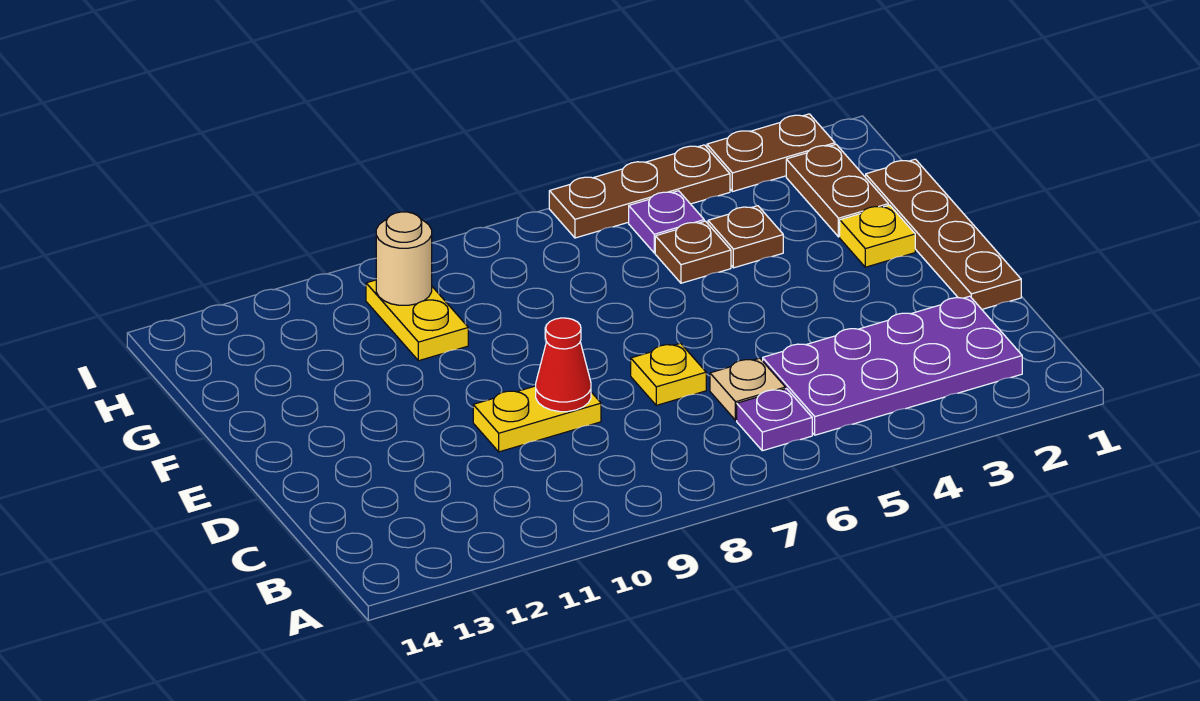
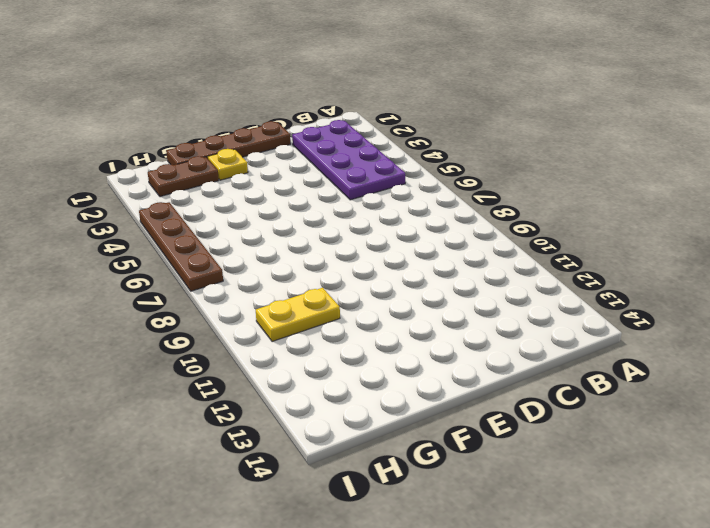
brown plate I4:I7 level 1 -> brown plate I4:I6 level 1
none -> purple plate B6 level 1
none -> tan plate C6 level 1
none -> yellow plate D7 level 1

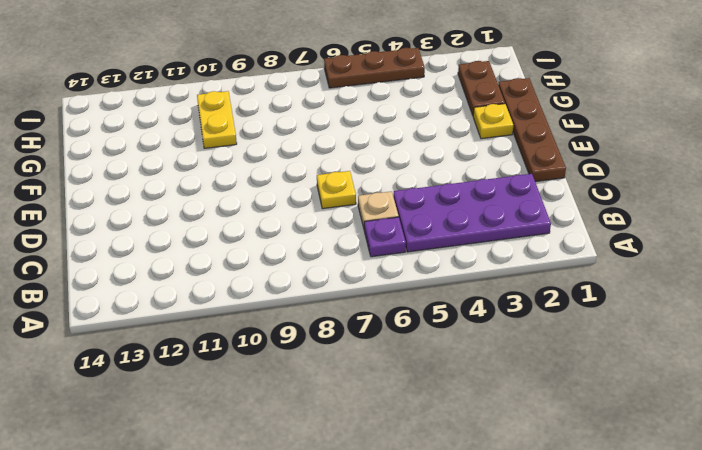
none -> yellow plate D9:D10 level 1
none -> brown plate G4 level 1
none -> brown plate G5 level 1

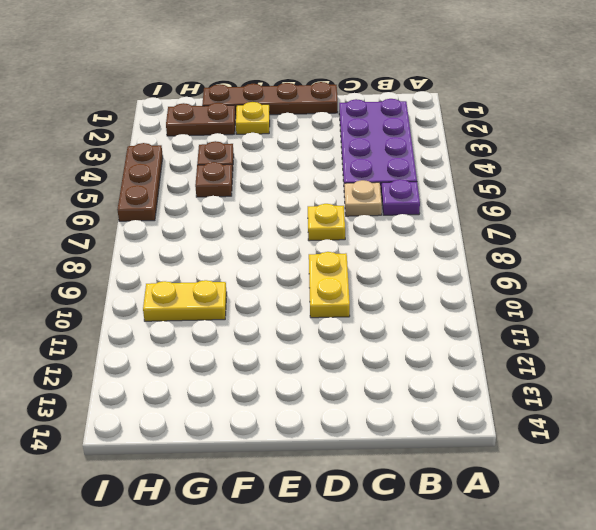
none -> purple plate H5 level 1
none -> brown plate I2:I3 level 1
none -> red cone D9 level 2

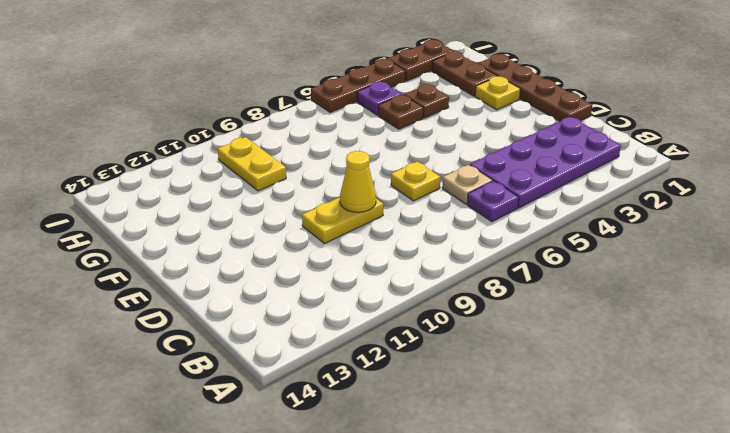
yellow cone D9 level 2 -> red cone D9 level 2
none -> tan round brick H10 level 2

